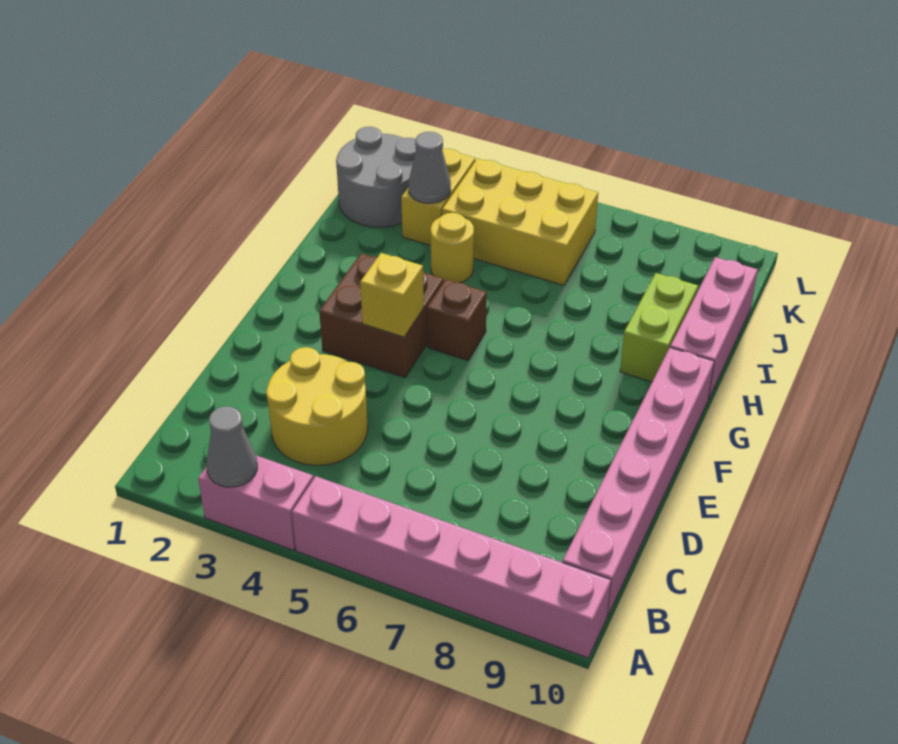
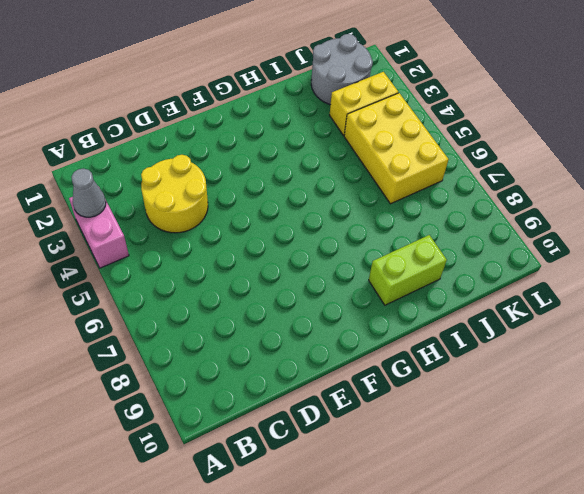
none -> pink brick A5:A10 level 1
none -> pink brick B10:G10 level 1
none -> brown brick F3:G4 level 1

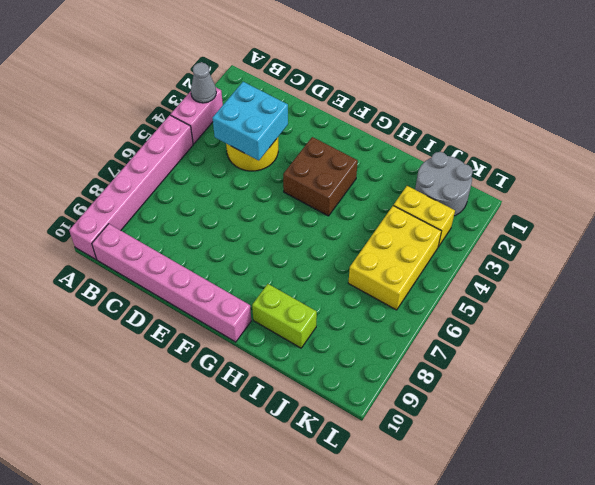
cyan brick C3:D4 level 2 -> none
none -> brown brick G5 level 1
none -> pink brick H10:J10 level 1
none -> yellow round brick I4 level 1

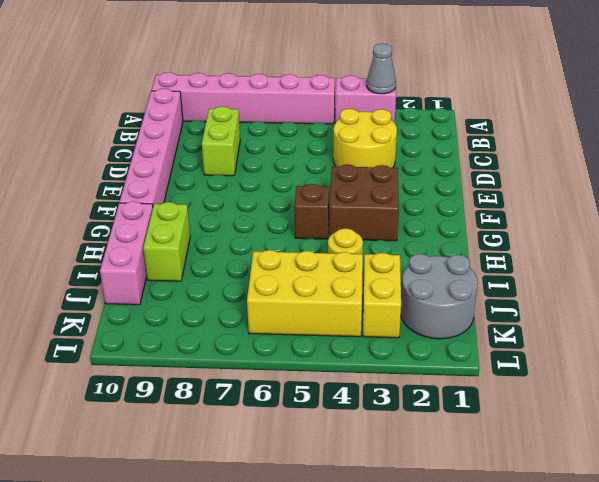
lime brick C8:D8 level 1 -> none
none -> yellow brick F4 level 2
none -> grey cone J3 level 2

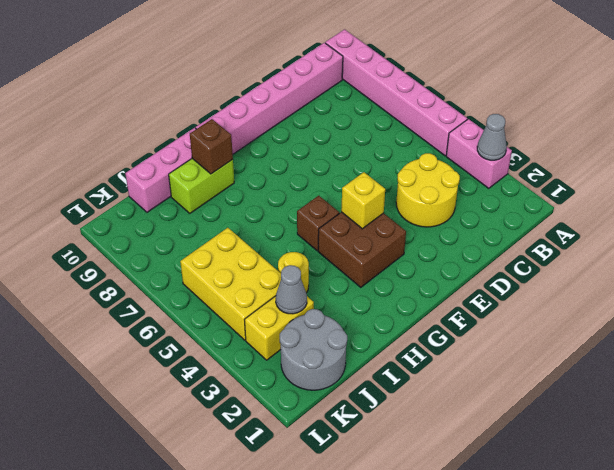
brown brick H9 level 2 -> none

